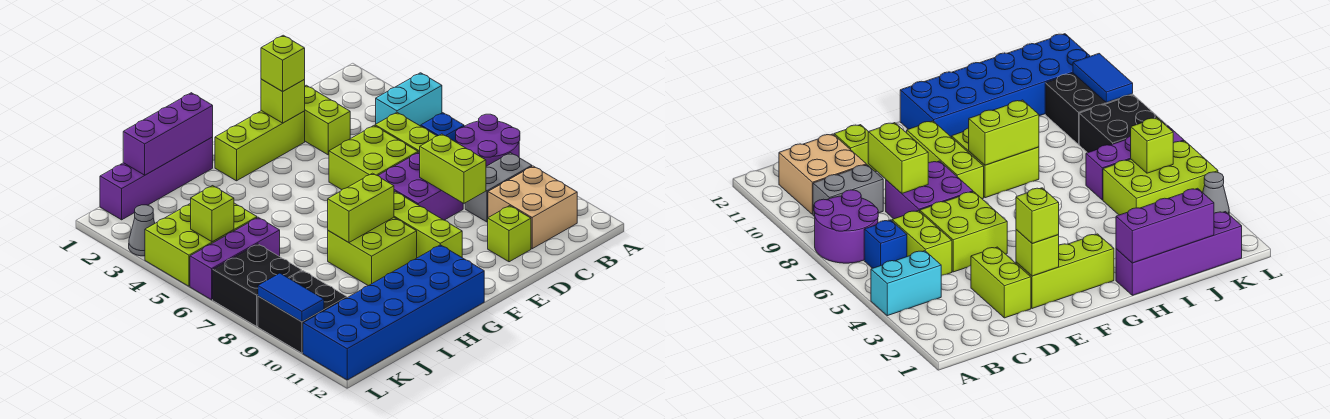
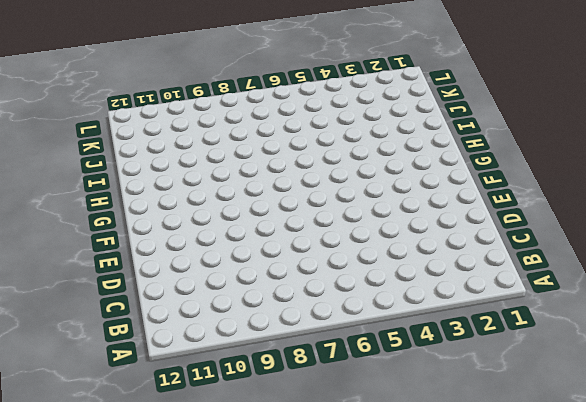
none -> cyan brick A4:B4 level 1
none -> purple round brick A7:B8 level 1
none -> blue brick B6 level 1

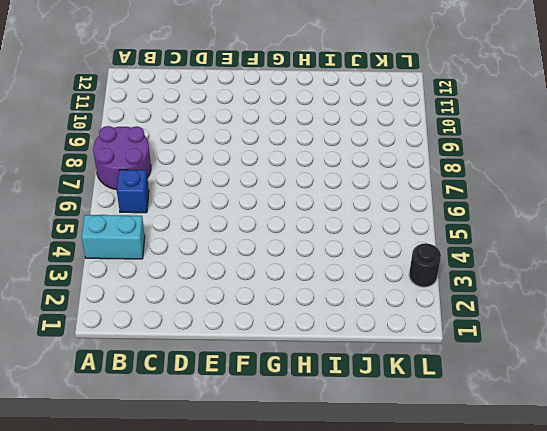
black round brick L3 level 1 -> grey cone L3 level 1
none -> grey brick B9:C9 level 1
none -> tan brick B10:C11 level 1
none -> lime brick C5:C6 level 1

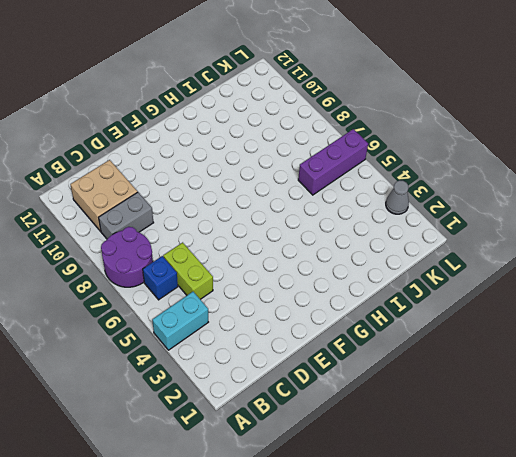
none -> lime brick D2:D3 level 1
none -> lime brick D5:E6 level 1
none -> purple brick D7:E8 level 1

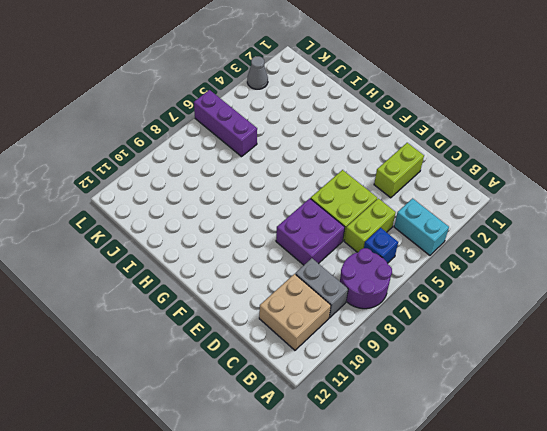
none -> lime brick D11 level 1
none -> lime brick E2:G2 level 1
none -> lime brick F8:F10 level 1

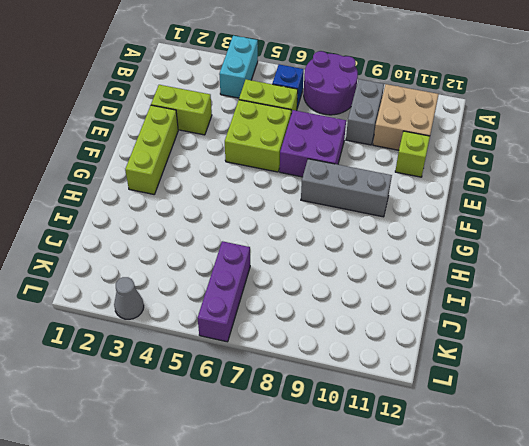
grey brick F8:F10 level 1 -> lime brick F8:F10 level 1
none -> lime brick G8:H9 level 1
none -> blue brick G11:L12 level 1
none -> purple brick H1:K1 level 1

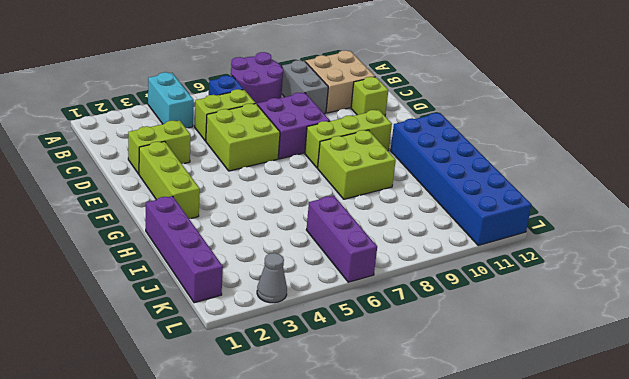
none -> lime brick J4:L5 level 1
none -> black brick K7:L8 level 1
none -> black brick K9:L10 level 1

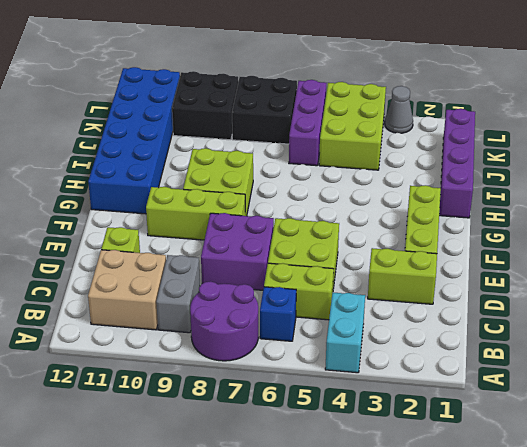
none -> lime brick D8:D9 level 2
none -> lime brick E2 level 2
none -> lime brick G8:H8 level 2

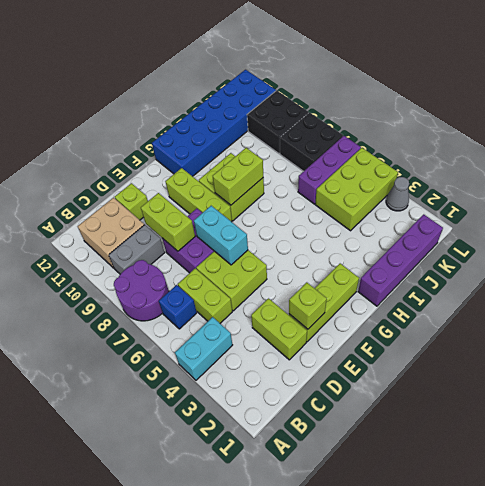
cyan brick E6:E7 level 2 -> none
none -> purple brick H1:J1 level 2
none -> lime brick K5 level 2
none -> blue tile L9:L10 level 2

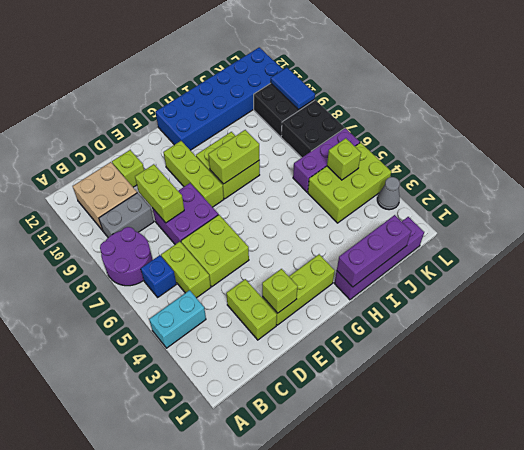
none -> lime brick E2 level 3

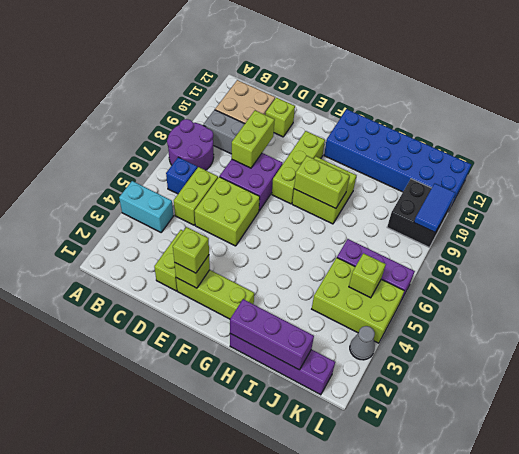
none -> black brick K7:L8 level 1

